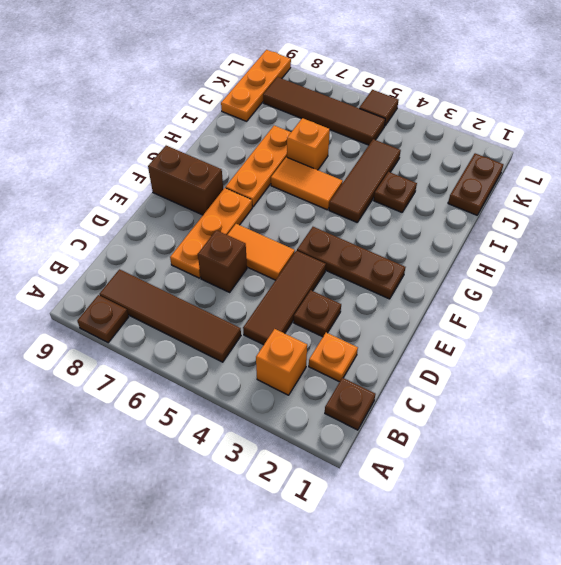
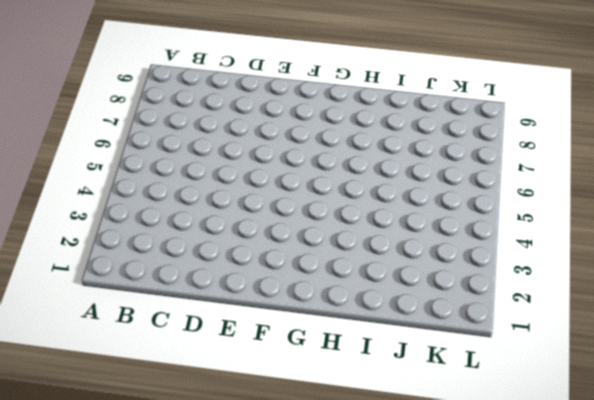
none -> brown plate A8 level 1
none -> brown plate B1 level 1
none -> orange brick B3 level 1

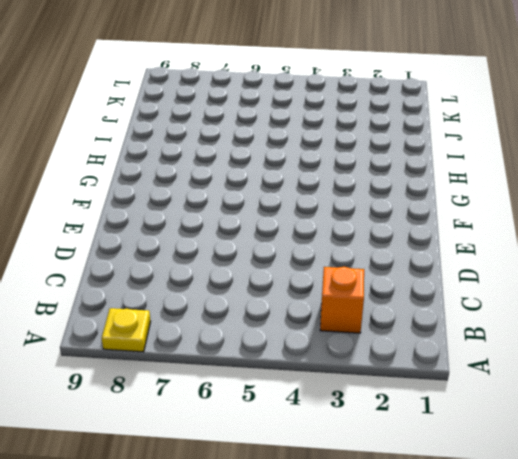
yellow plate A8 level 1 -> brown plate A8 level 1
none -> brown plate B1 level 1
none -> brown tile B5:B8 level 1
none -> orange plate C2 level 1

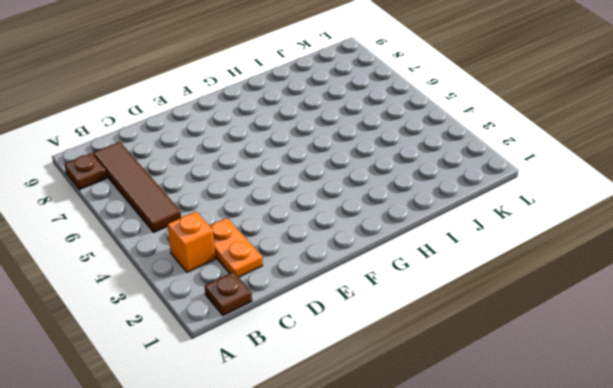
orange plate C2:C3 level 1 -> orange plate C2 level 1
none -> brown tile C4:E4 level 1
none -> brown plate D3 level 1
none -> brown brick D6 level 1

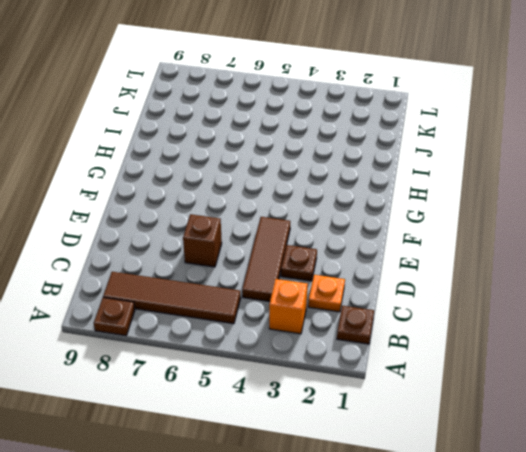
none -> orange plate D7:F7 level 1
none -> orange tile E5:E6 level 1
none -> brown plate F2:F4 level 1

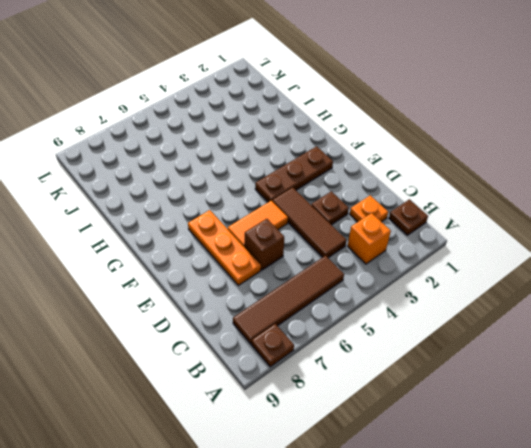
none -> brown brick F8:F9 level 1
none -> orange plate G7:I7 level 1
none -> brown tile H4:J4 level 1

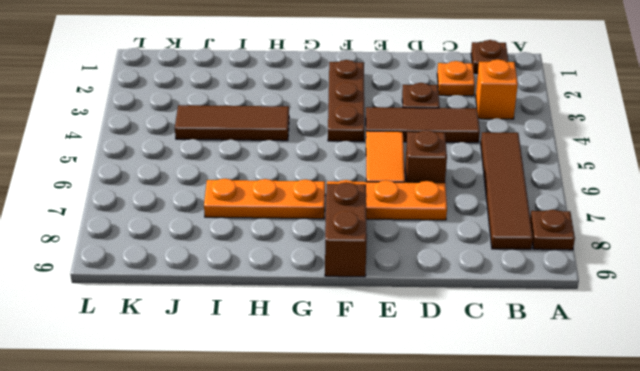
none -> orange tile H5:H6 level 1
none -> brown plate I3 level 1
none -> orange brick I6 level 1

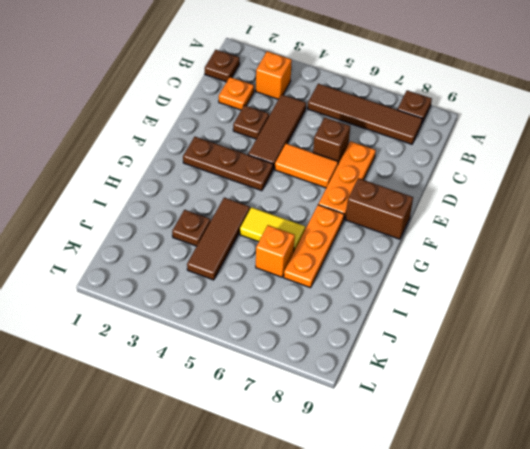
yellow tile H5:H6 level 1 -> orange tile H5:H6 level 1
none -> brown plate J1:K1 level 1
none -> orange plate J9:L9 level 1
none -> brown tile K5:K8 level 1

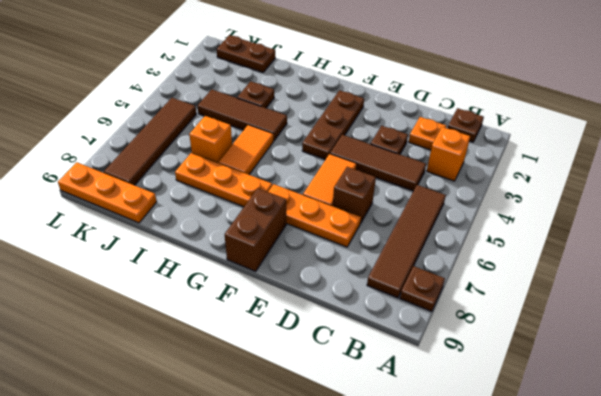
none -> brown tile L5 level 1

